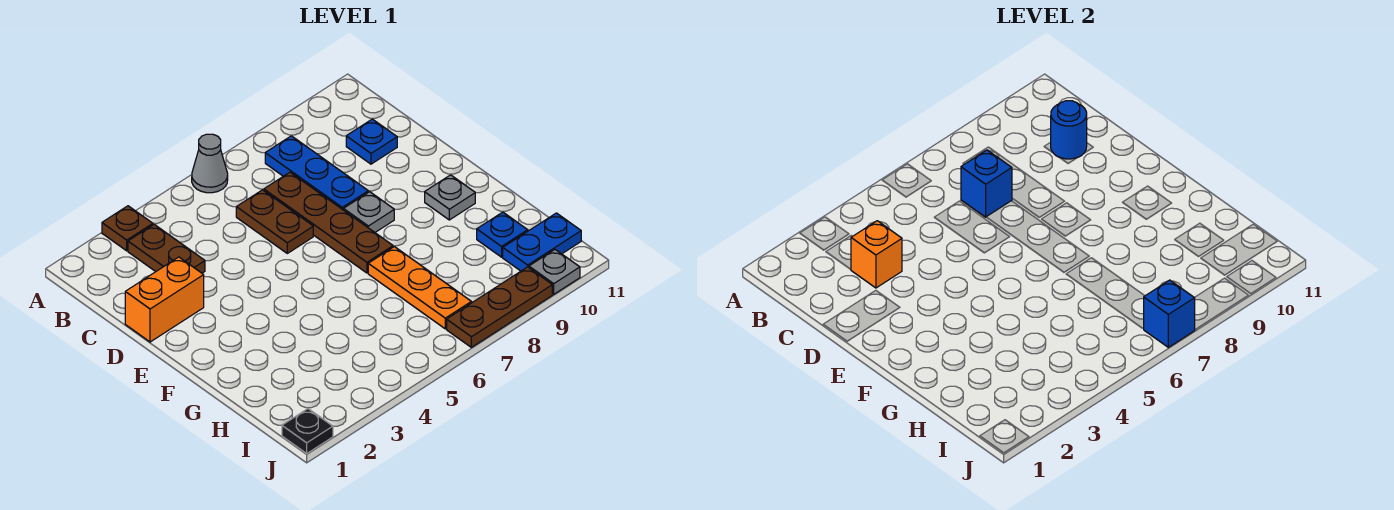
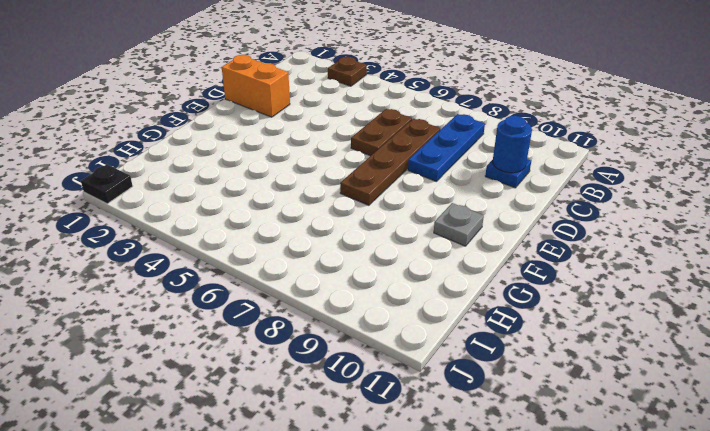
none -> grey cone A6 level 1
none -> brown plate B3:C3 level 1
none -> grey plate E8 level 1

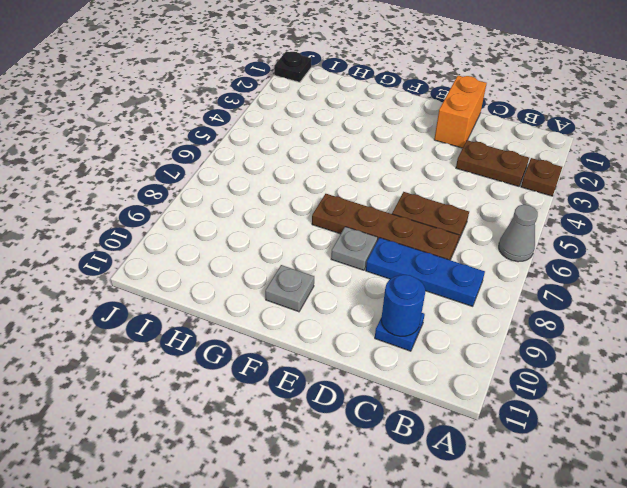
none -> orange plate G7:I7 level 1
none -> blue plate H10 level 1
none -> blue plate I10:I11 level 1

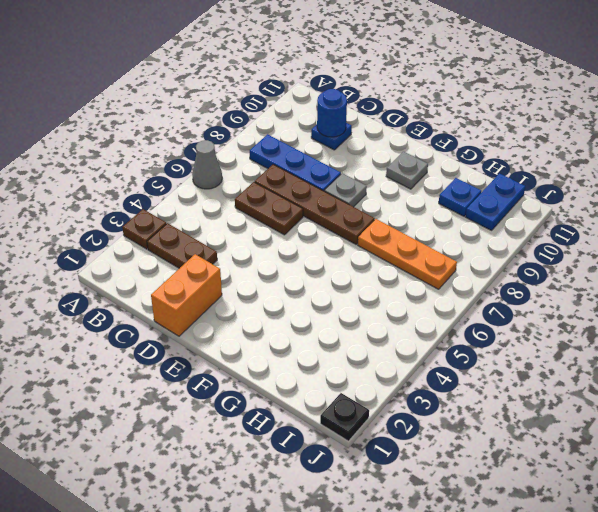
none -> brown plate J7:J9 level 1
none -> grey plate J10 level 1
none -> orange brick C3 level 2

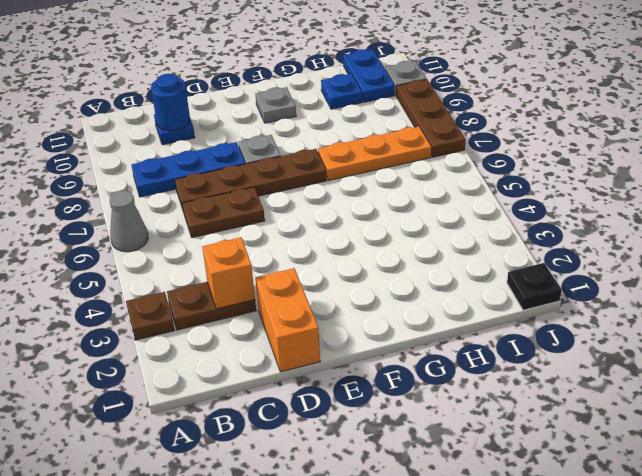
none -> blue brick C7 level 2
none -> blue brick J7 level 2

